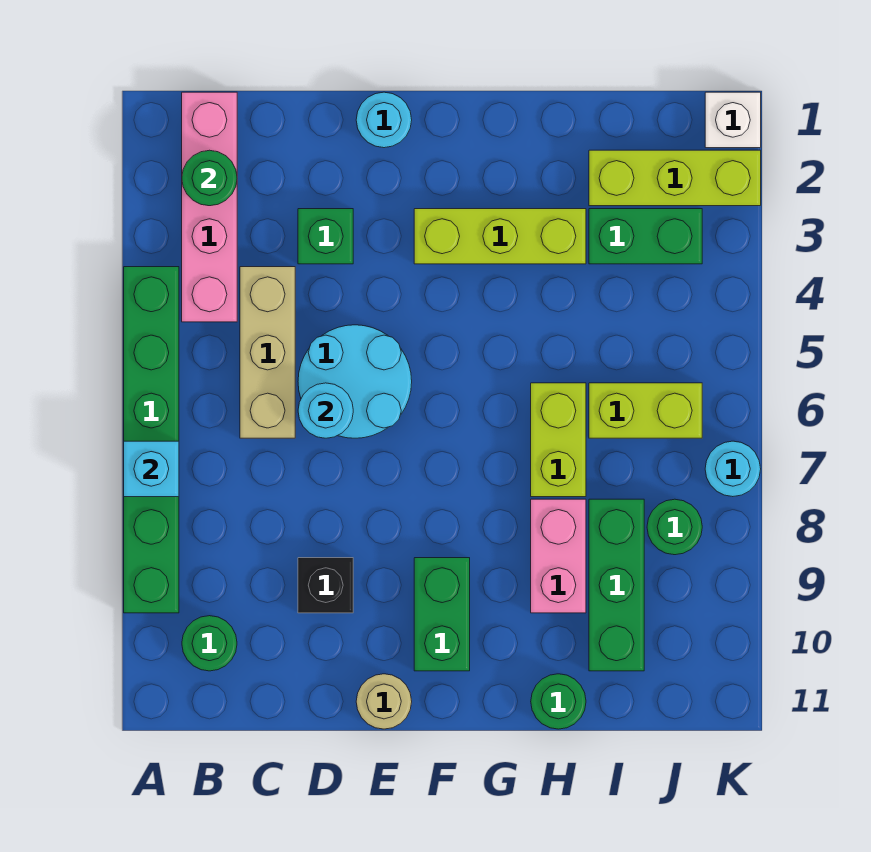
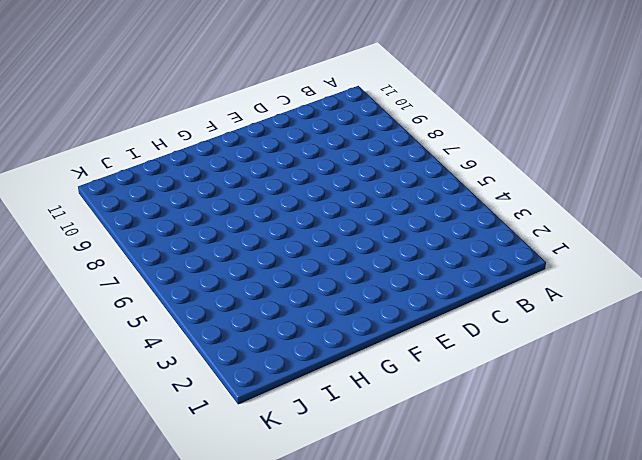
none -> green brick A4:A9 level 1
none -> pink brick B1:B4 level 1
none -> green round brick B10 level 1

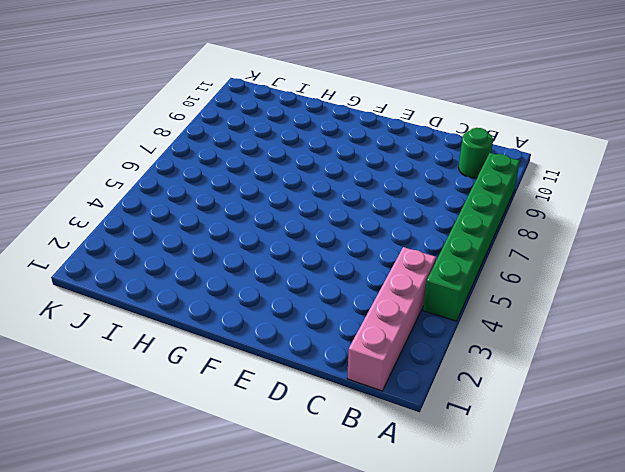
none -> tan brick C4:C6 level 1
none -> green brick D3 level 1
none -> cyan round brick D5:E6 level 1

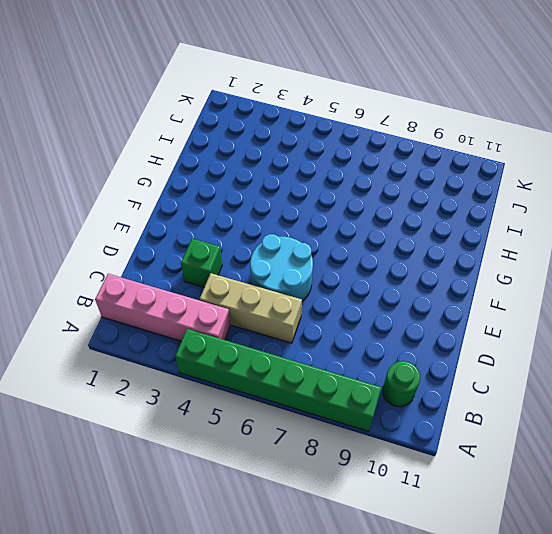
none -> black brick D9 level 1
none -> cyan round brick E1 level 1
none -> tan round brick E11 level 1

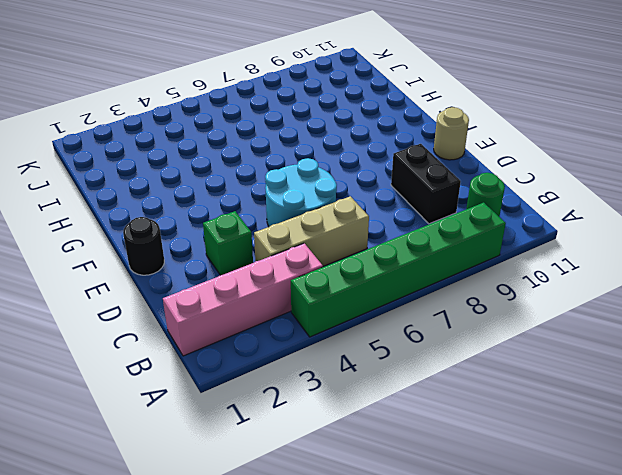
black brick C9:D9 level 1 -> black brick D9 level 1
black round brick E1 level 1 -> cyan round brick E1 level 1
none -> lime brick F3:H3 level 1
none -> green brick F9:F10 level 1
none -> lime brick H6:H7 level 1

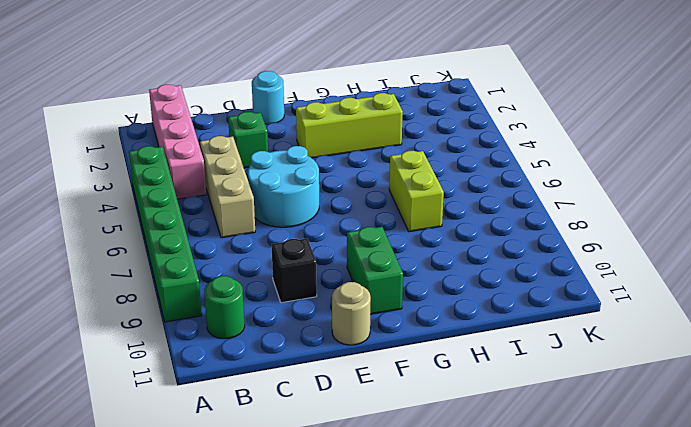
none -> pink brick H8:H9 level 1
none -> green round brick H11 level 1
none -> lime brick I2:K2 level 1

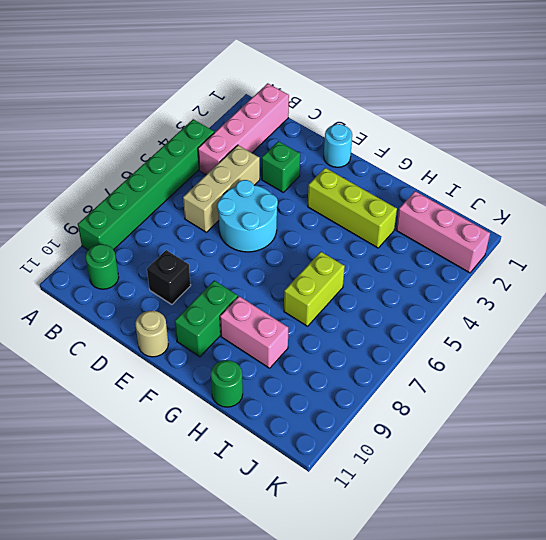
pink brick G9:H9 level 1 -> pink brick H8:H9 level 1
pink brick I2:K2 level 1 -> lime brick I2:K2 level 1
none -> green brick I3:J3 level 1
none -> lime brick I6:J6 level 1
none -> green brick I8:I10 level 1

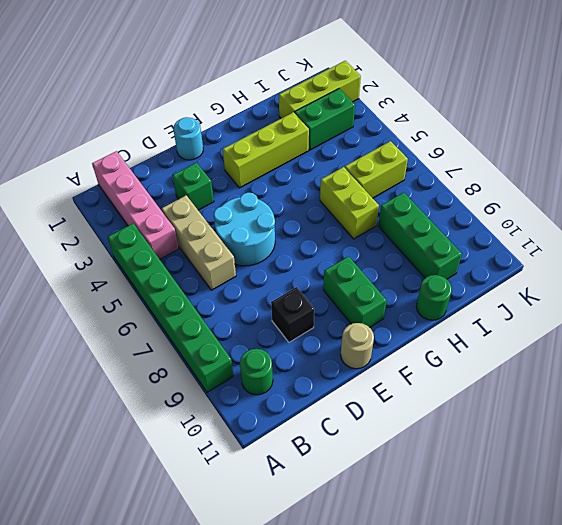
none -> pink brick H8:H9 level 1
none -> green round brick J8 level 1
none -> white brick K1 level 1

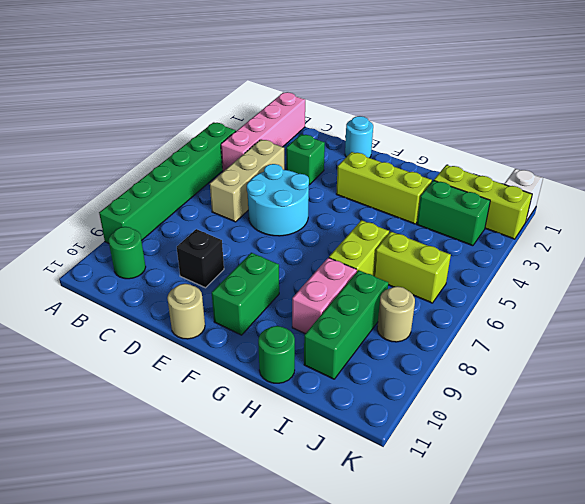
tan round brick J8 level 1 -> green round brick J8 level 1
none -> cyan round brick K7 level 1
none -> cyan brick A7 level 2
none -> green round brick B2 level 2

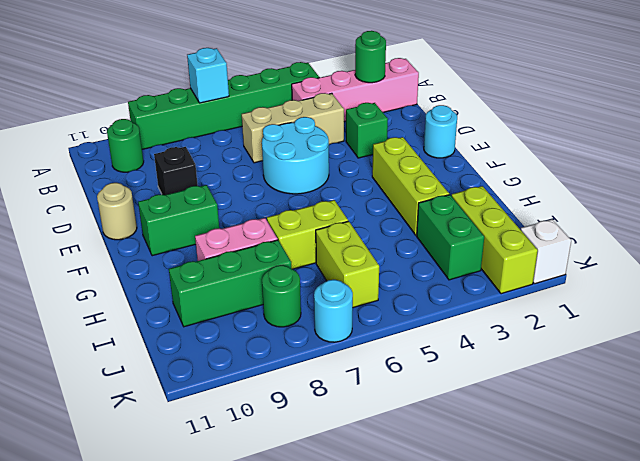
none -> green round brick H11 level 1
none -> cyan round brick D6 level 2

